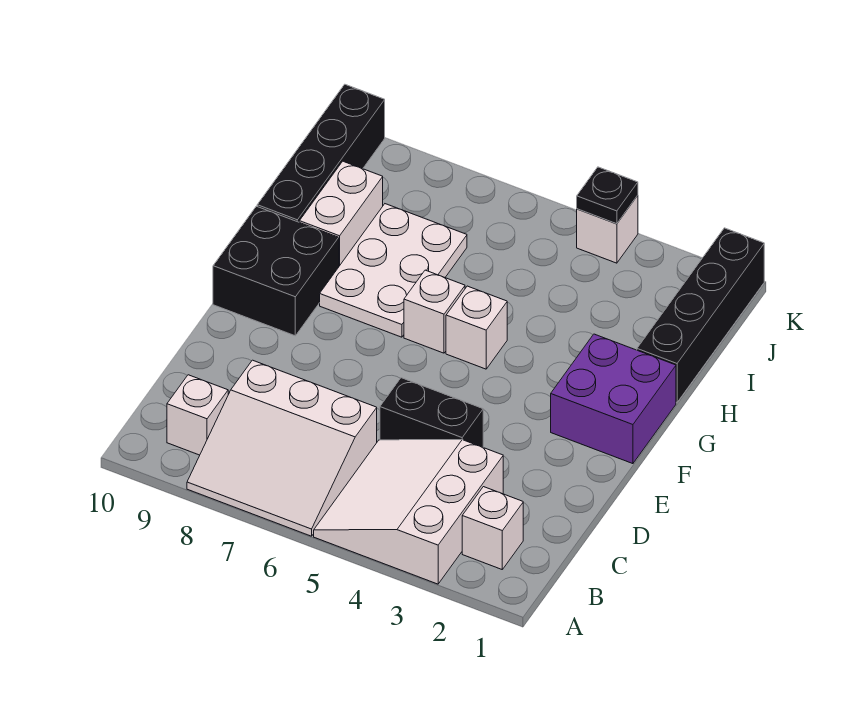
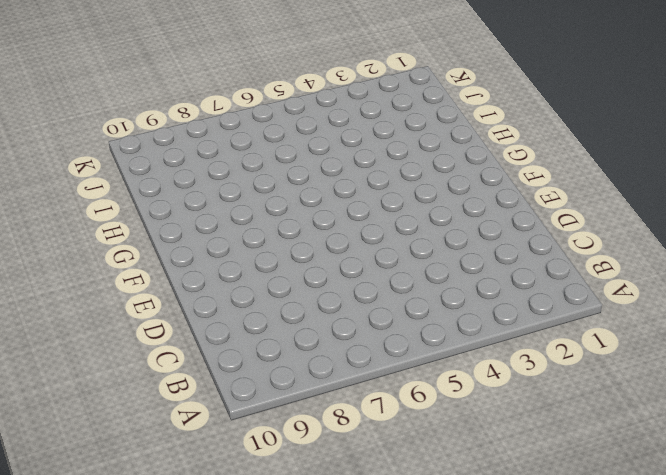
none -> white slope A3:C5 level 1 top 3
none -> white slope A6:C8 level 1 top C
none -> white brick B2 level 1

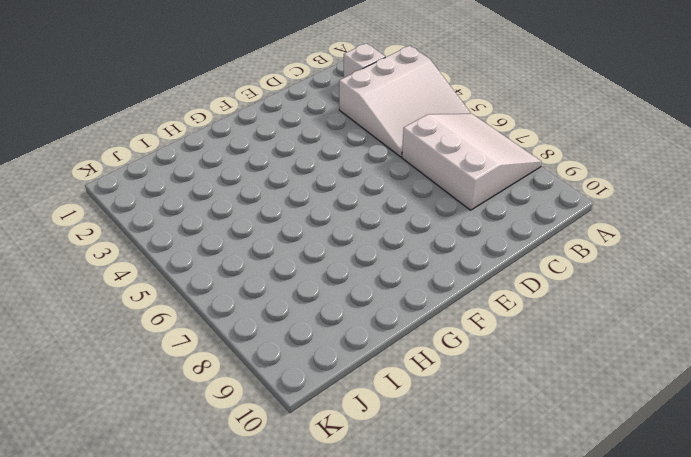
none -> white brick B9 level 1
none -> black brick D4:D5 level 1
none -> purple brick F1:G2 level 1

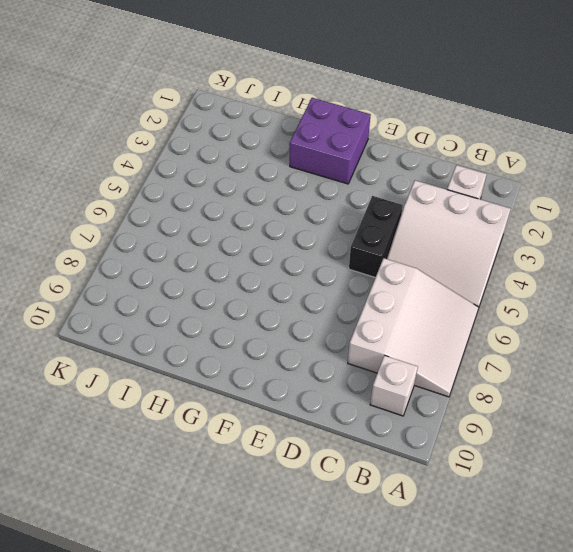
none -> black brick F9:G10 level 1
none -> white brick G5 level 1
none -> white brick G6 level 1

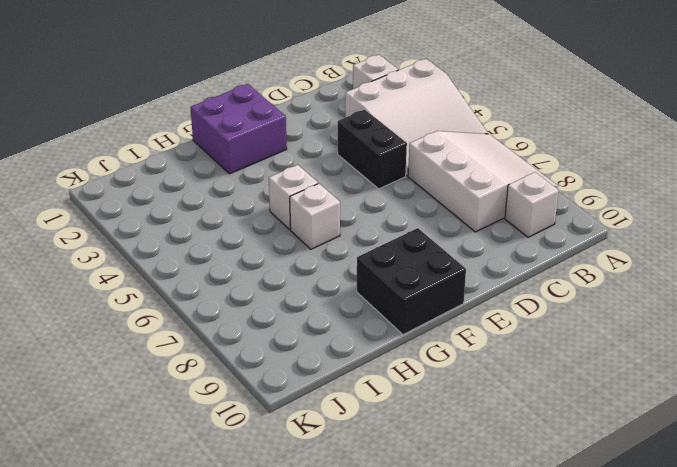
none -> white plate G7:I8 level 1
none -> black brick H1:K1 level 1
none -> white brick H9:I9 level 1

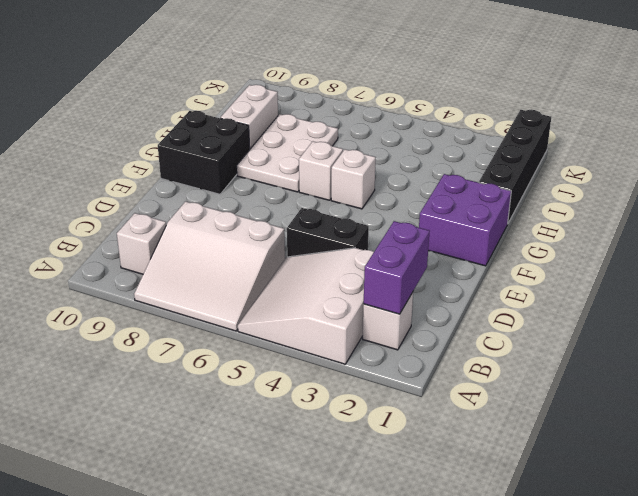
purple brick B2:C2 level 2 -> none
none -> black brick H10:K10 level 1
none -> white brick K4 level 1
none -> black plate K4 level 2

